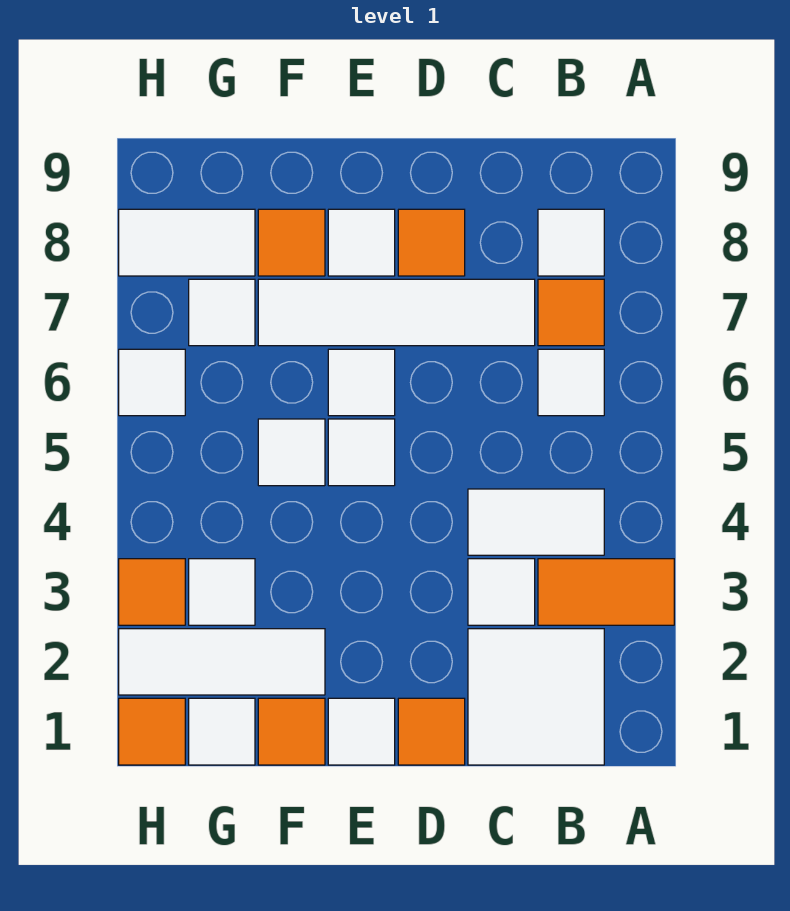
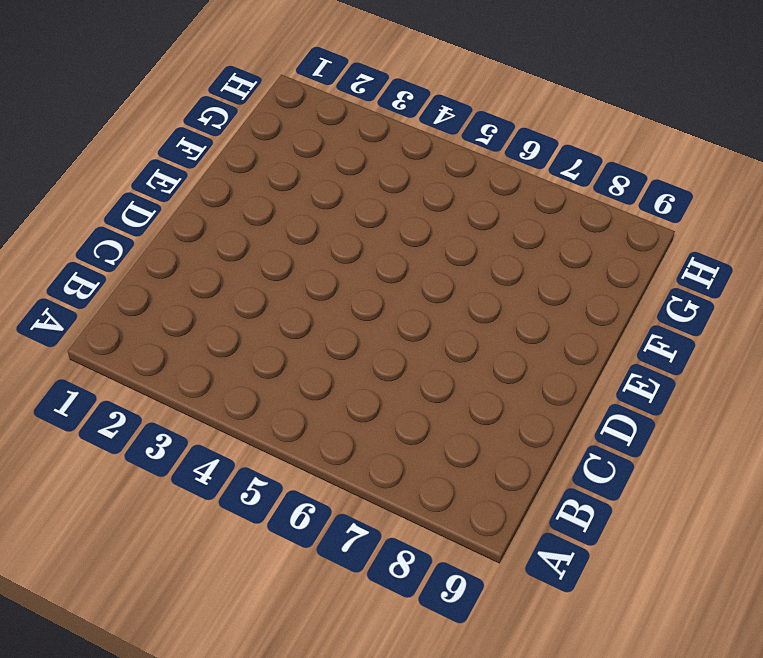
none -> orange tile A3:B3 level 1
none -> white tile B1:C2 level 1
none -> white tile B4:C4 level 1

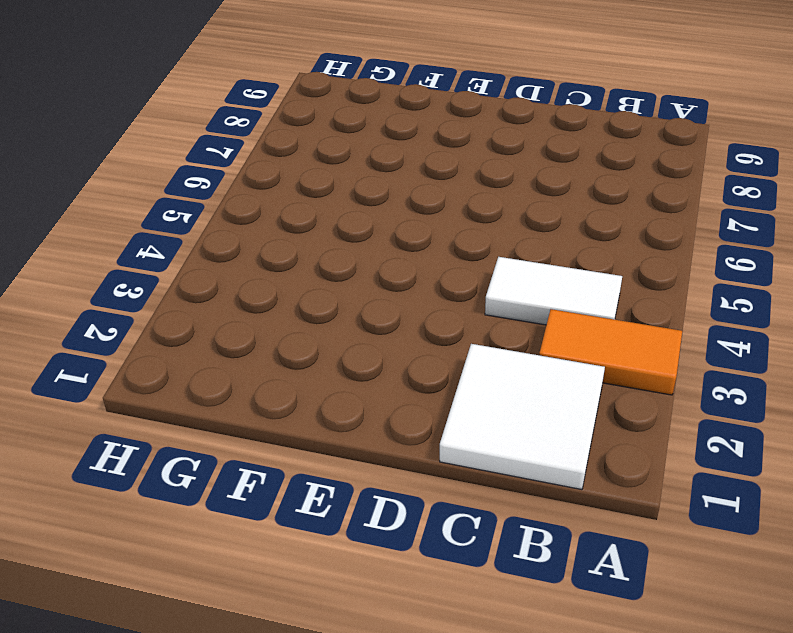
none -> white tile B6 level 1
none -> orange tile B7 level 1
none -> white tile B8 level 1

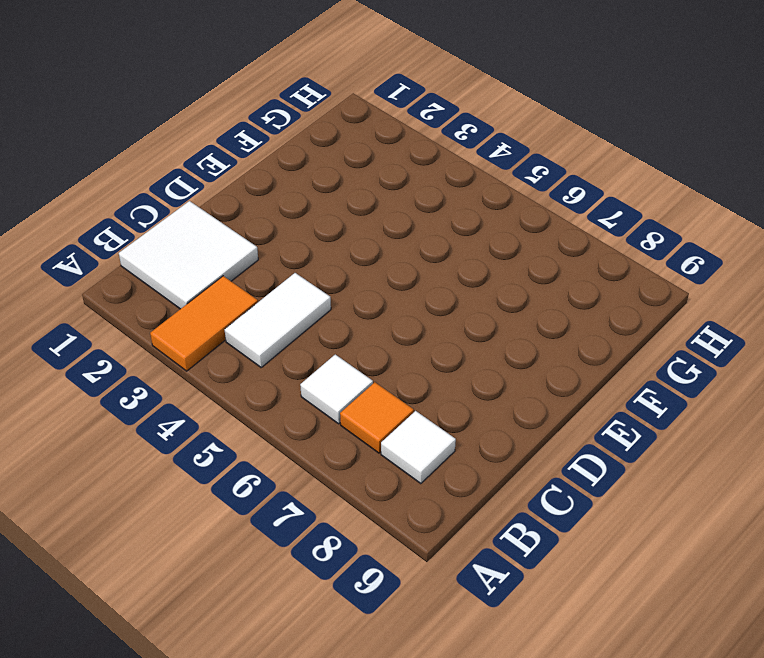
none -> white tile C3 level 1
none -> white tile C7:F7 level 1
none -> orange tile D1 level 1

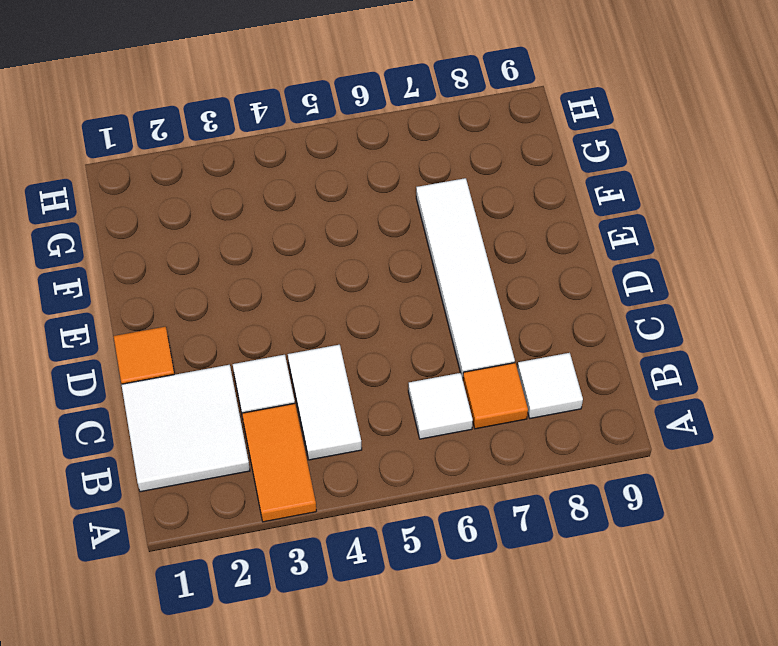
none -> orange tile D8 level 1
none -> white tile E1 level 1
none -> white tile E5 level 1

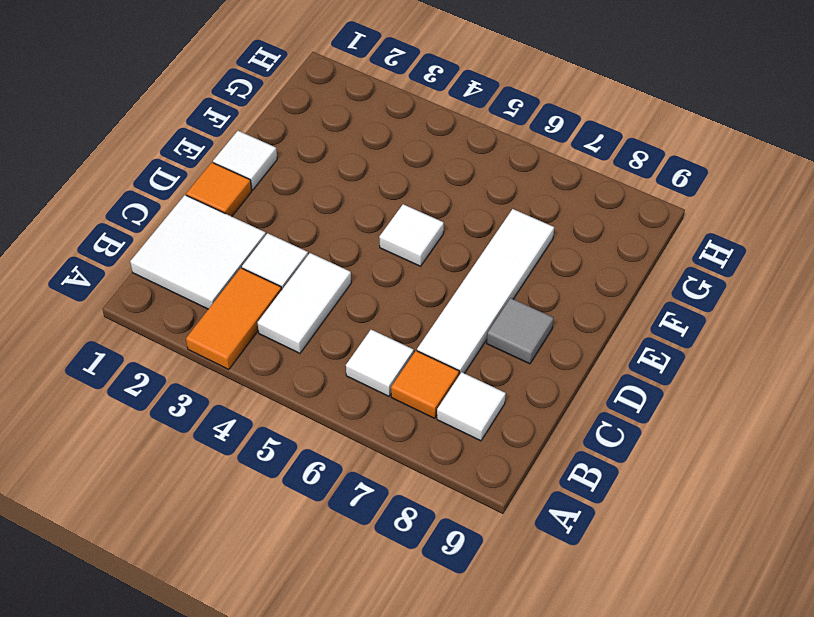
grey tile D8 level 1 -> orange tile D8 level 1
none -> white tile E6 level 1
none -> white tile E8 level 1
none -> orange tile F1 level 1

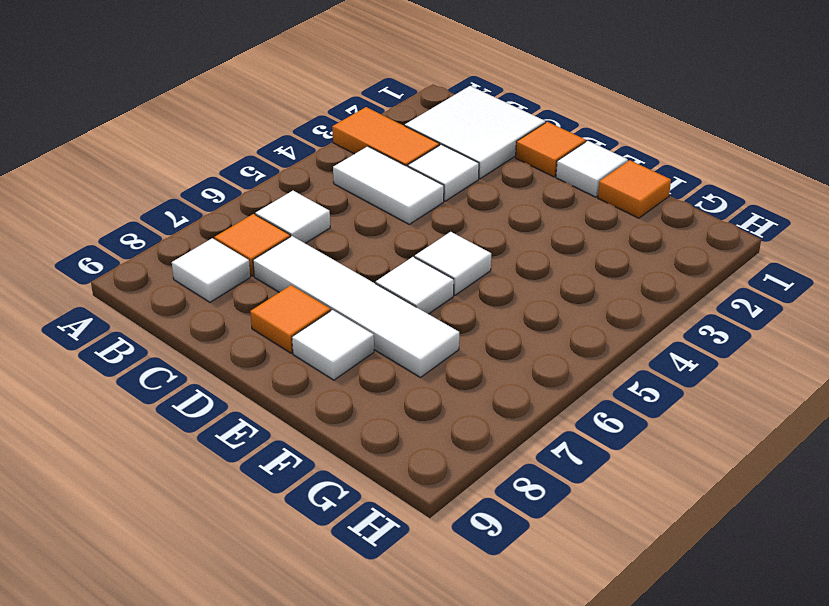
none -> white tile F2:H2 level 1
none -> white tile F5 level 1
none -> orange tile F8 level 1

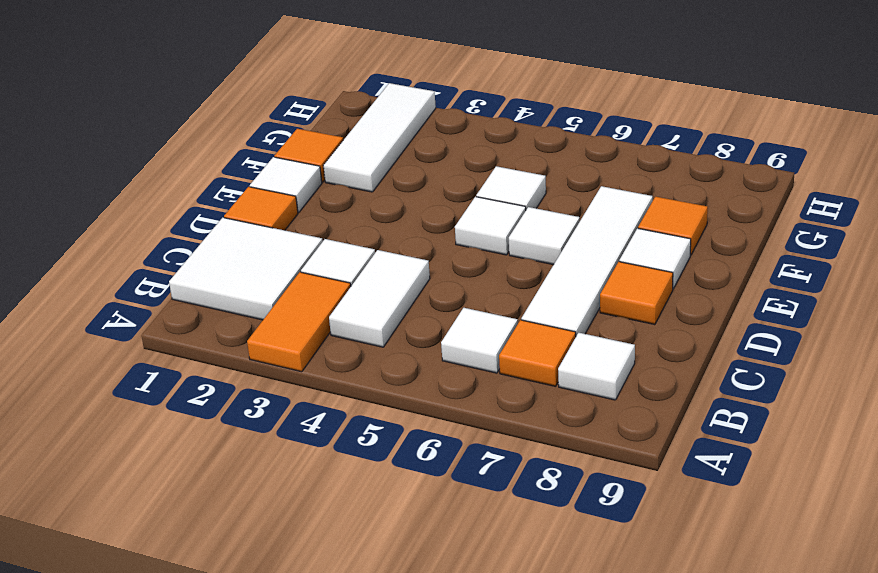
none -> white tile G1 level 1
none -> white tile G3 level 1
none -> white tile G7 level 1

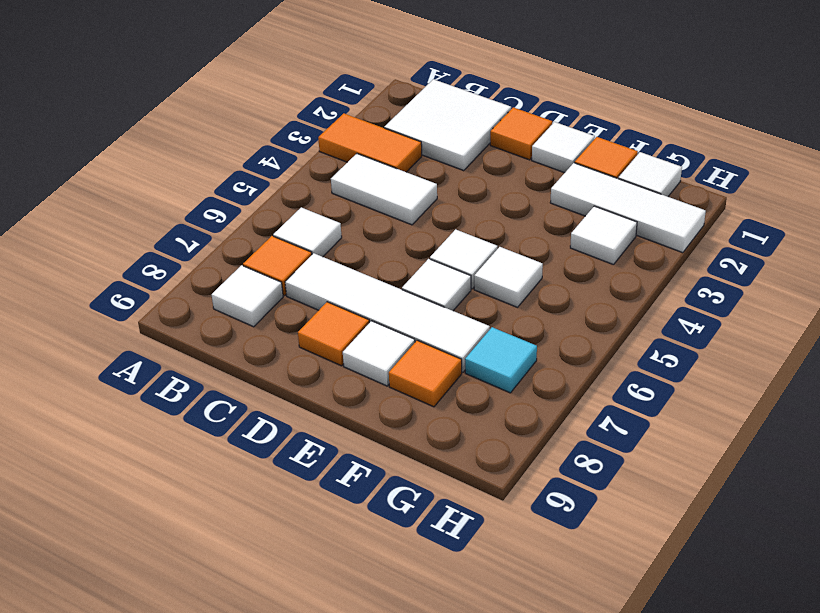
cyan tile G7 level 1 -> white tile G7 level 1
none -> white tile C3 level 1
none -> white tile G8:H8 level 1
none -> orange tile H1 level 1

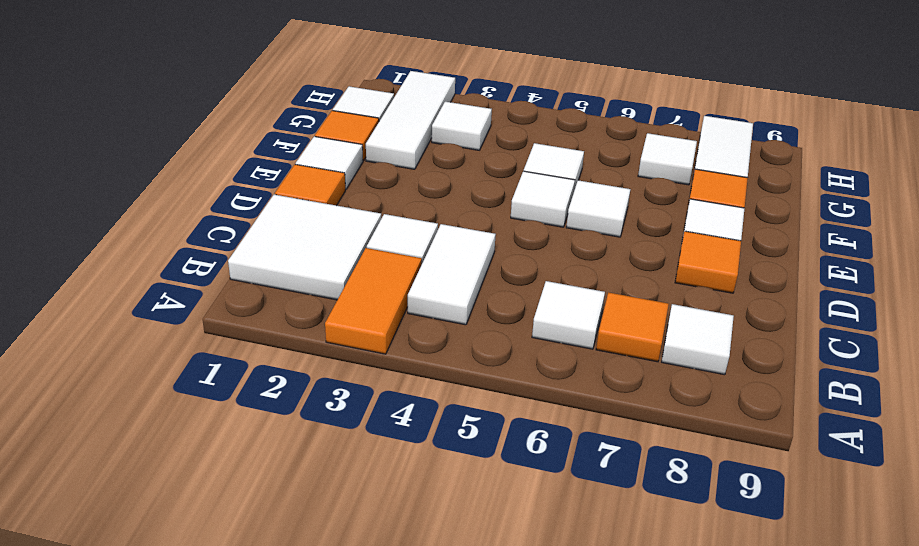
none -> white tile C7:F7 level 1
none -> orange tile H1 level 1
none -> orange tile H3 level 1

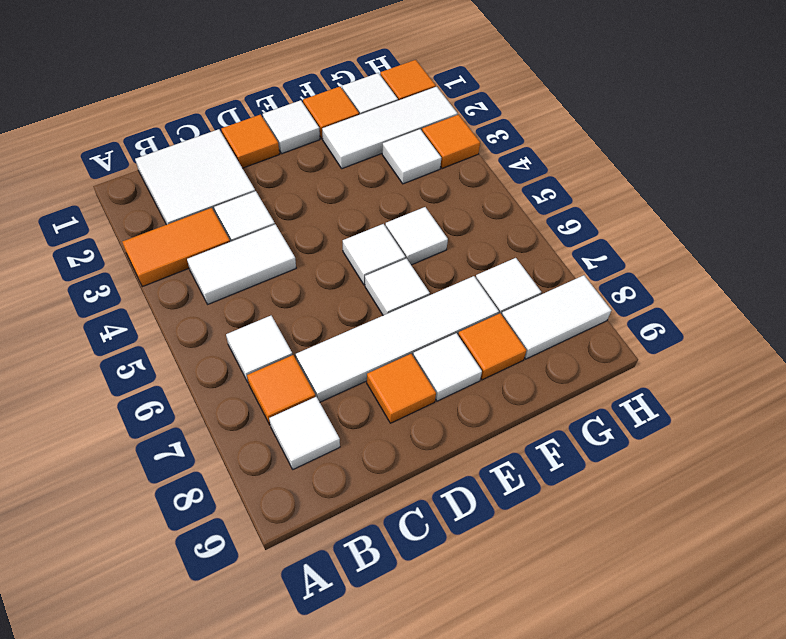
none -> white tile H6 level 1

